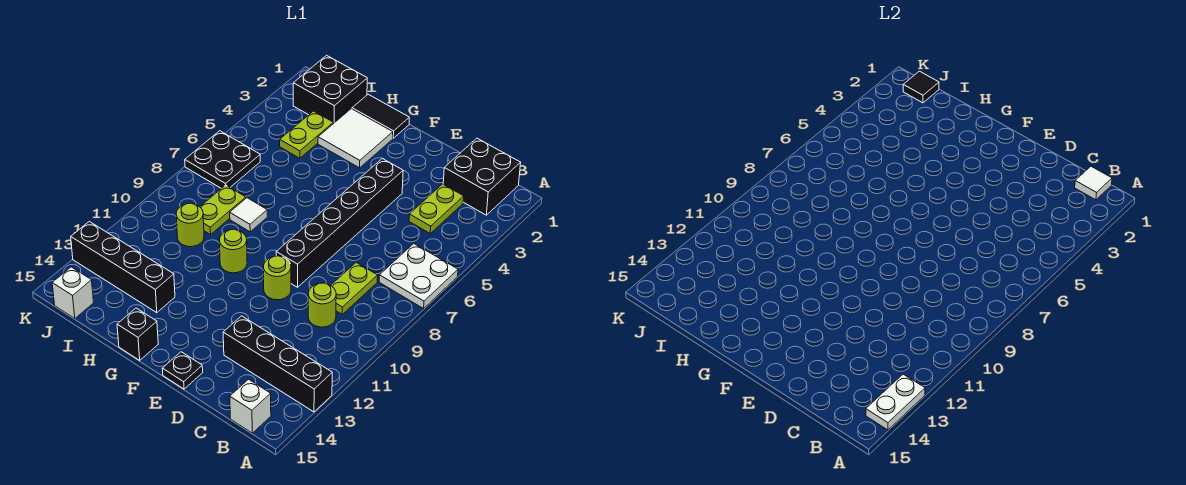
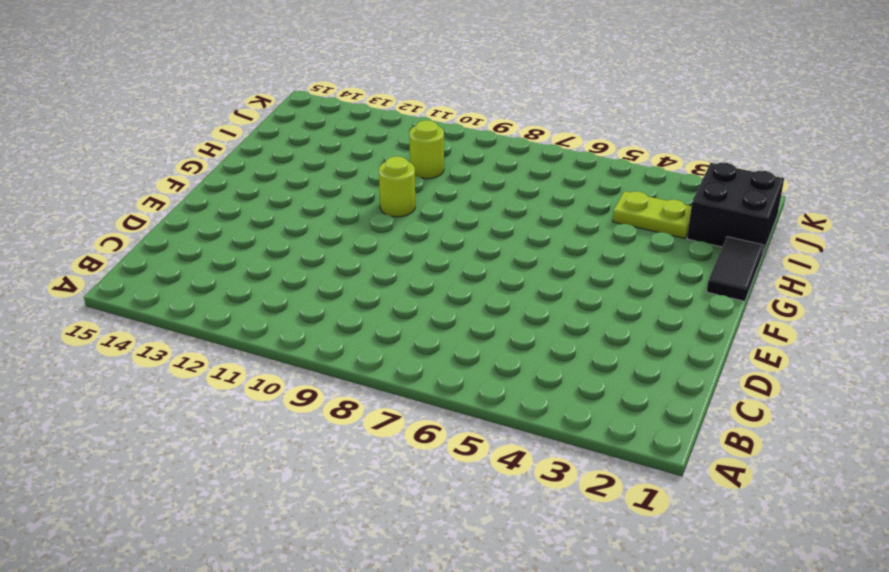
none -> white plate A6:B7 level 1
none -> black brick A13:D13 level 1
none -> black brick B1:C2 level 1

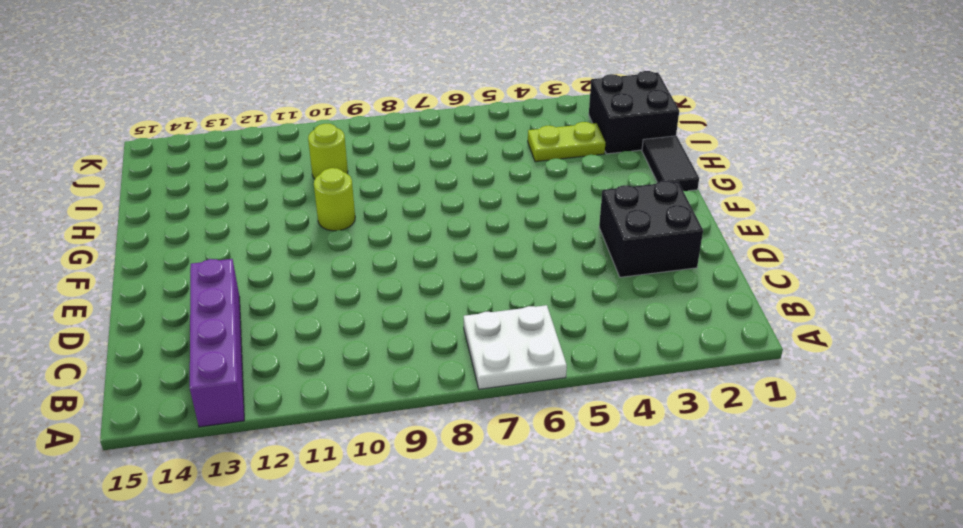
purple brick A13:D13 level 1 -> black brick A13:D13 level 1
black brick D2:E3 level 1 -> black brick B1:C2 level 1
none -> white brick B15 level 1
none -> lime plate C3:C4 level 1
none -> lime plate C8:C9 level 1

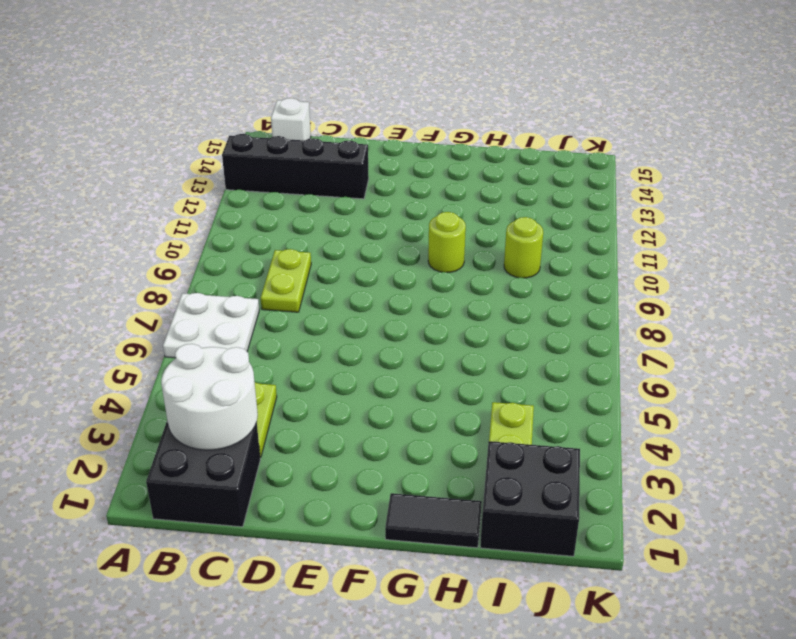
white round brick B2:C3 level 2 -> none
none -> lime round brick C10 level 1
none -> black brick E4:E9 level 1
none -> lime round brick E10 level 1

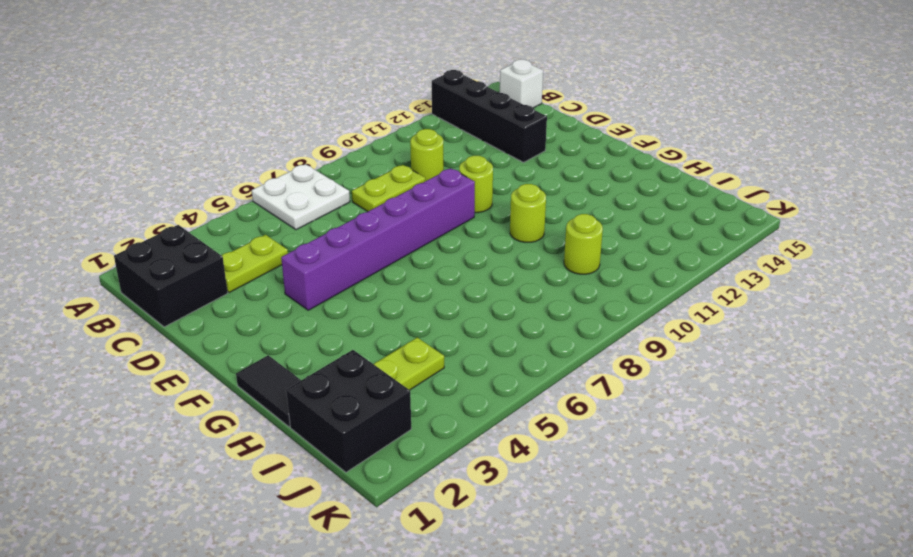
purple brick E4:E9 level 1 -> black brick E4:E9 level 1
none -> black plate E15 level 1
none -> white tile G2:H3 level 1
none -> black brick G15 level 1

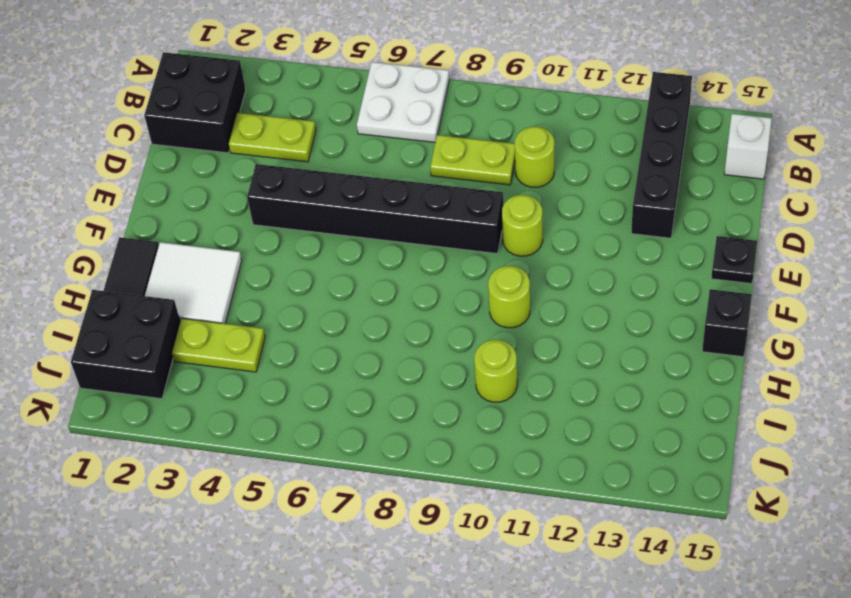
none -> white tile H8 level 1
none -> black brick H13:K13 level 1
none -> lime plate I8:I9 level 1

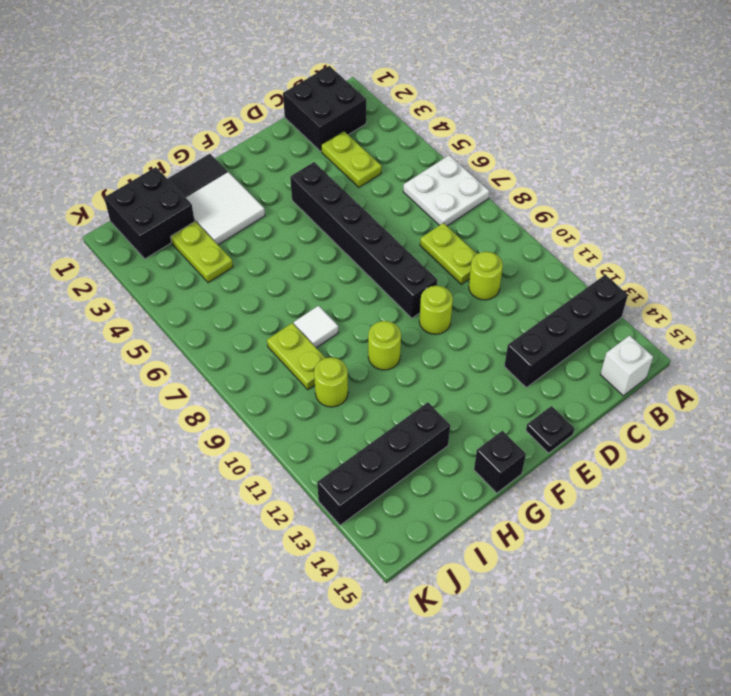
none -> black plate J6:K7 level 1
none -> white brick J15 level 1
none -> white plate A13:A14 level 2

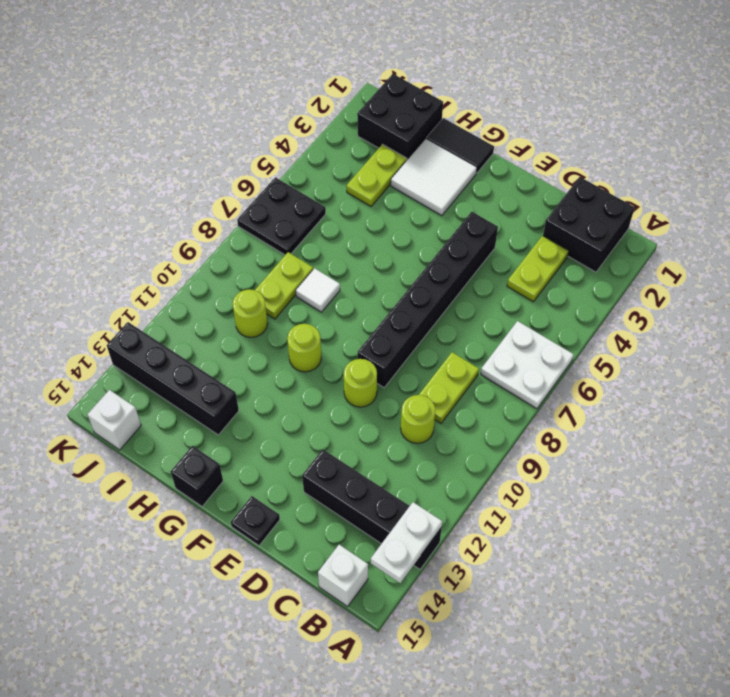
none -> white tile B1 level 2
none -> black tile J1 level 2

